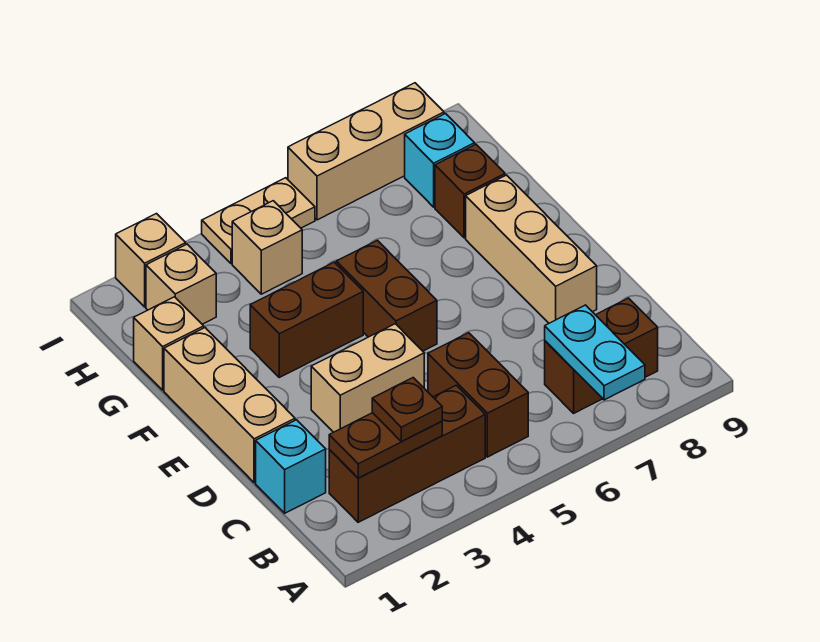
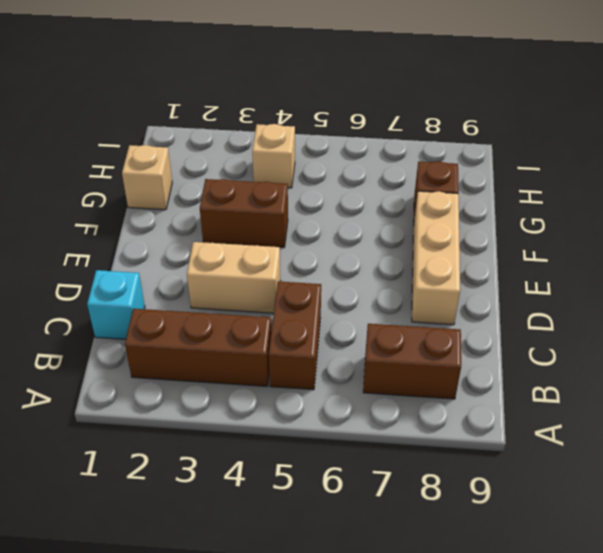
none -> tan brick D1:F1 level 1
none -> brown brick E5:F5 level 1
none -> tan brick H2 level 1

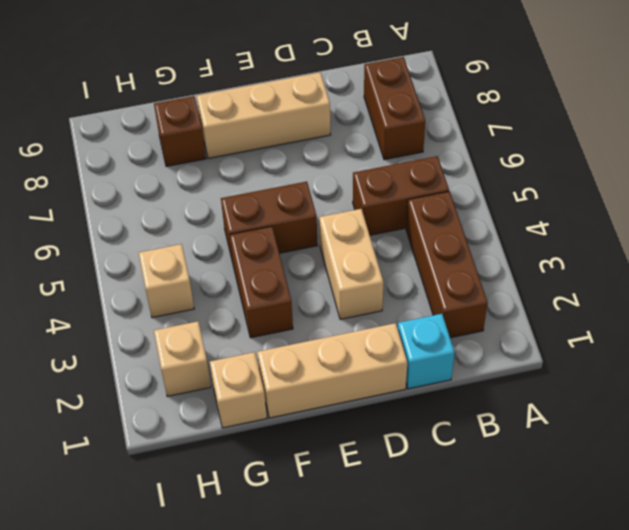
none -> cyan brick H8 level 1
none -> tan brick I2 level 1
none -> tan plate I4:I5 level 1

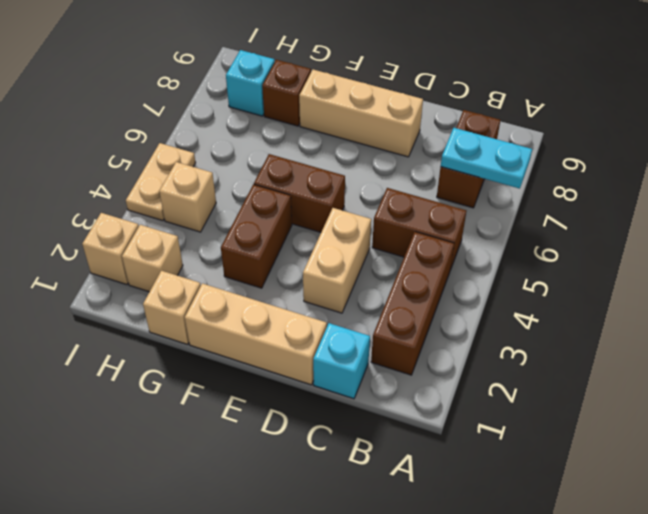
none -> tan brick I6:I8 level 1
none -> brown plate B2:B3 level 2
none -> brown plate B3 level 3

